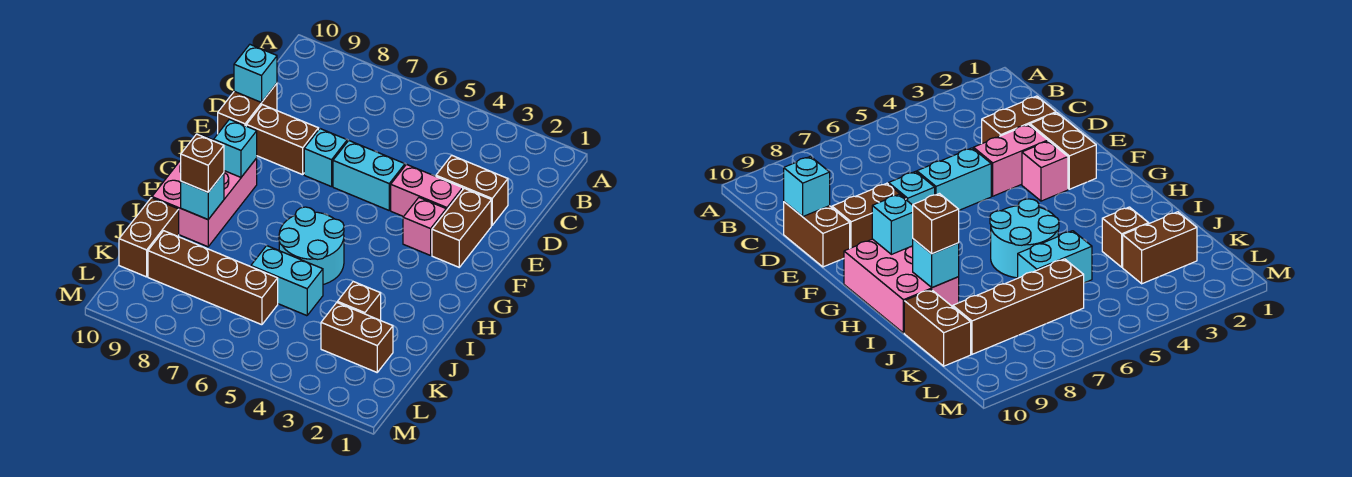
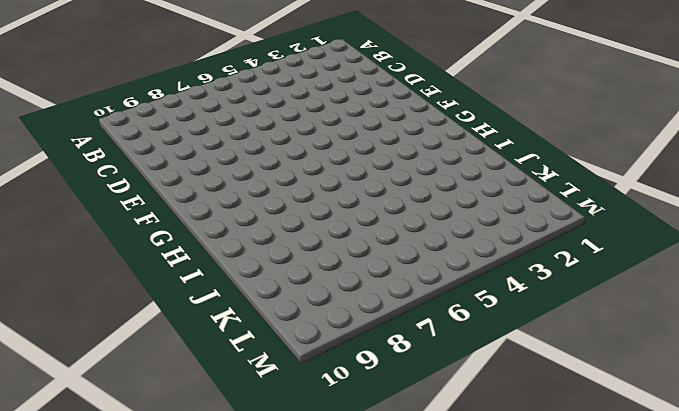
none -> brown brick D2:D3 level 1
none -> brown brick D10:E10 level 1
none -> brown brick E2:F2 level 1

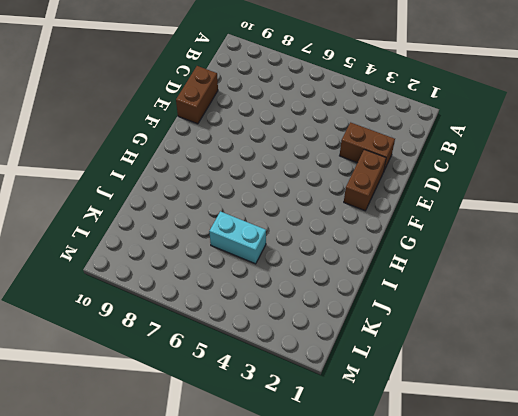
none -> pink brick E3:E4 level 1
none -> cyan brick E5:E6 level 1
none -> cyan brick E7 level 1

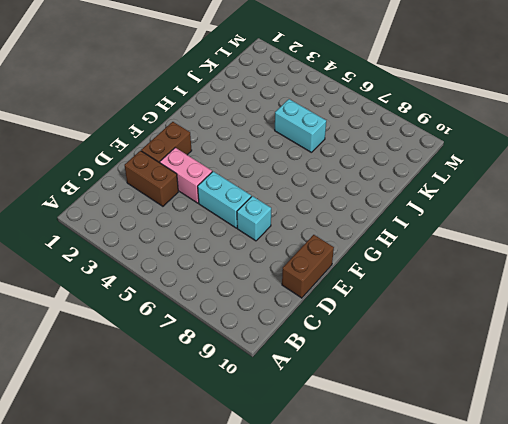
none -> brown brick E8:E9 level 1
none -> pink brick F3 level 1
none -> pink brick G9:I10 level 1

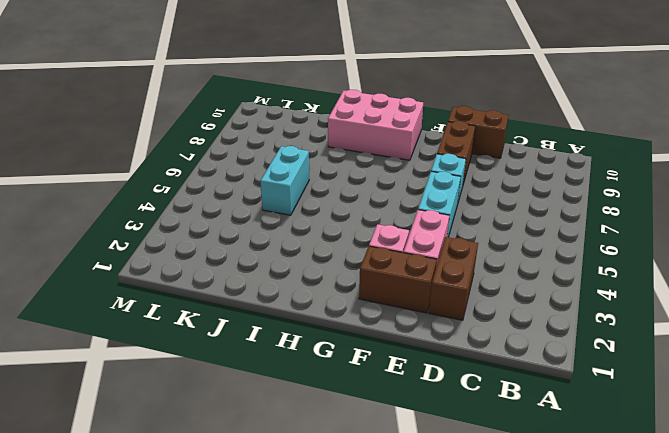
none -> cyan round brick H5:I6 level 1
none -> brown brick J3 level 1
none -> brown brick J10:K10 level 1

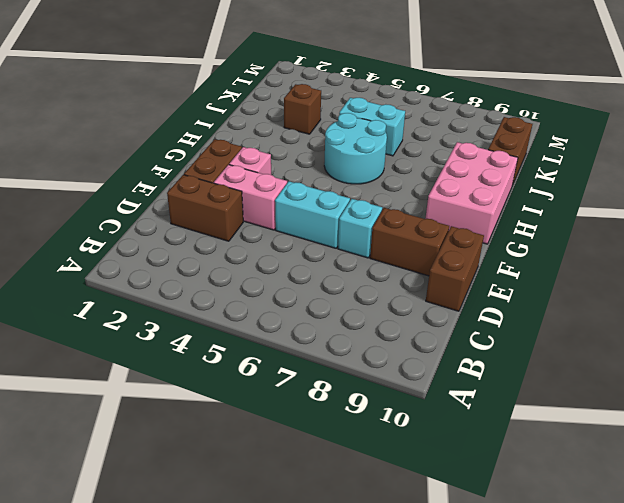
none -> brown brick K2:K3 level 1
none -> brown brick K6:K9 level 1
none -> cyan brick D10 level 2

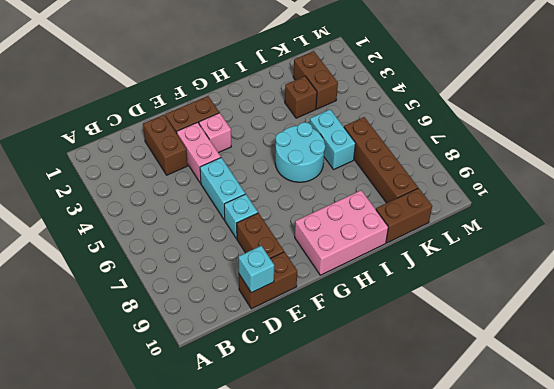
none -> cyan brick G9 level 2
none -> cyan brick I9 level 2
none -> brown brick I9 level 3

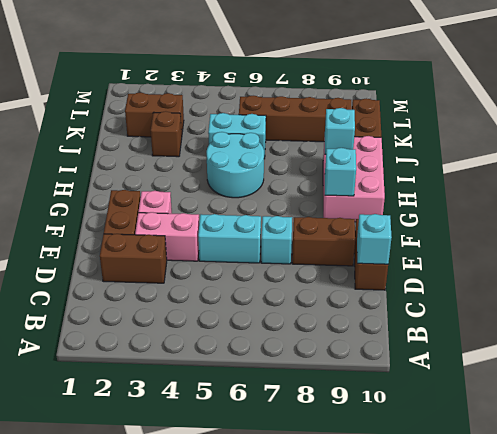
none -> brown brick I9 level 3

